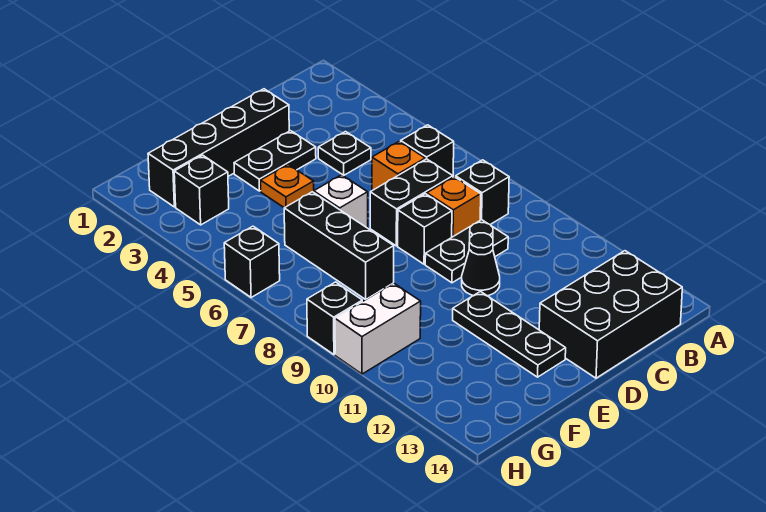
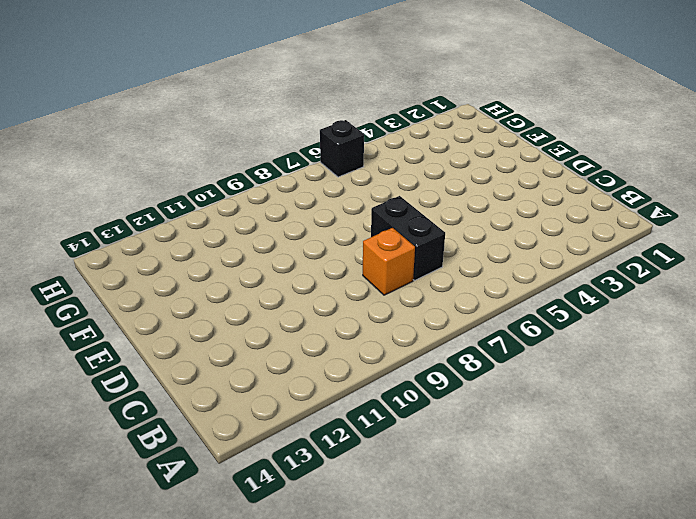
none -> black brick B6 level 1
none -> black brick B8 level 1
none -> black brick B13:D14 level 1

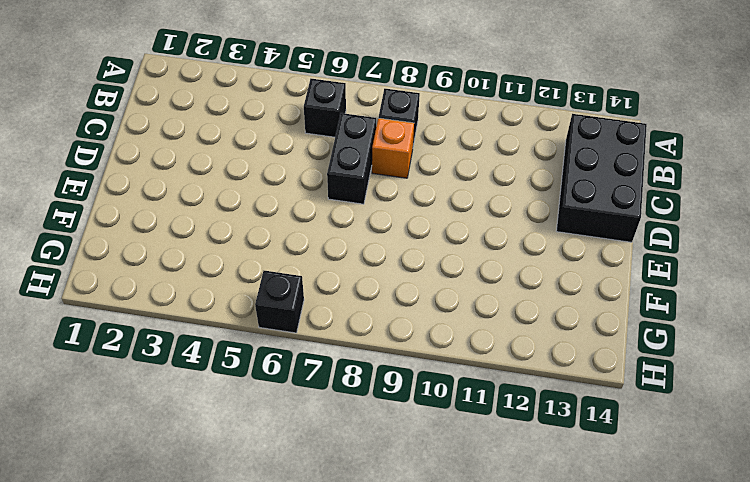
none -> black plate C4 level 1
none -> orange brick C6 level 1
none -> black plate C9:D9 level 1

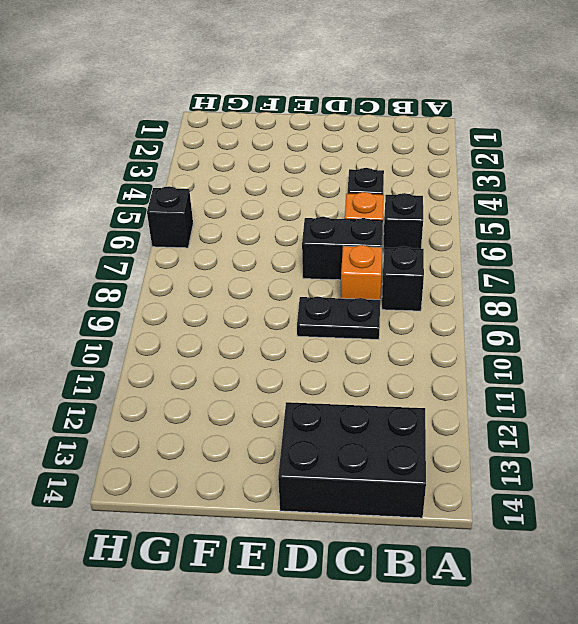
none -> black brick D2:G2 level 1
none -> black plate D3:E3 level 1
none -> black brick D8 level 1

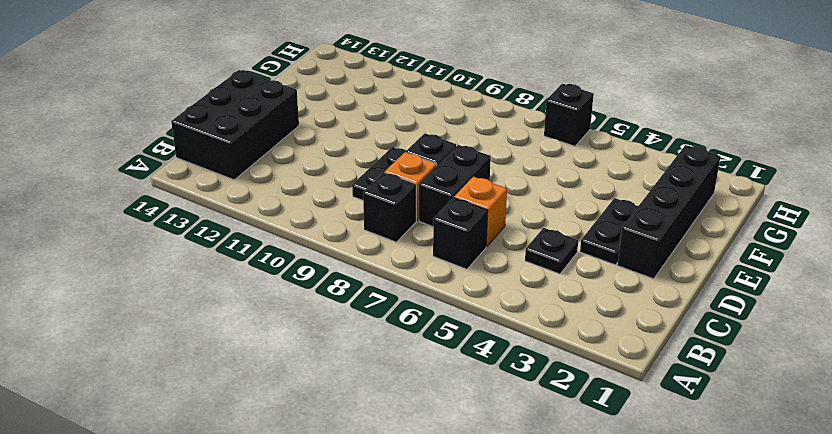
none -> black cone D10 level 1
none -> orange plate E4 level 1
none -> white brick E6 level 1

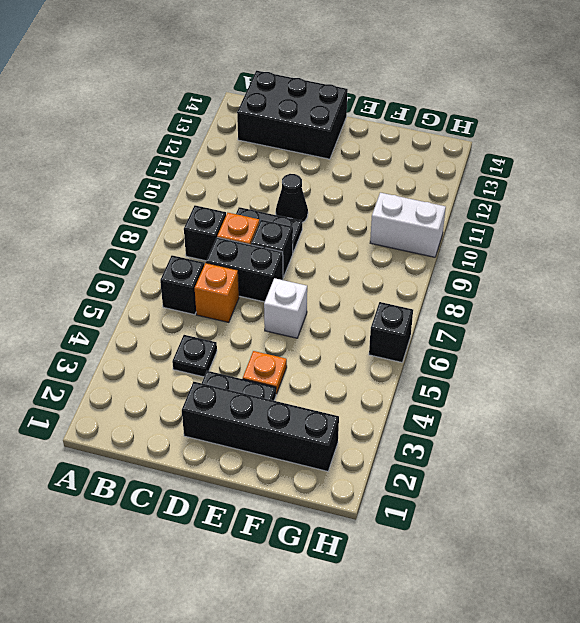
none -> black plate E11:E13 level 1
none -> black brick F6:F8 level 1
none -> black brick G3 level 1

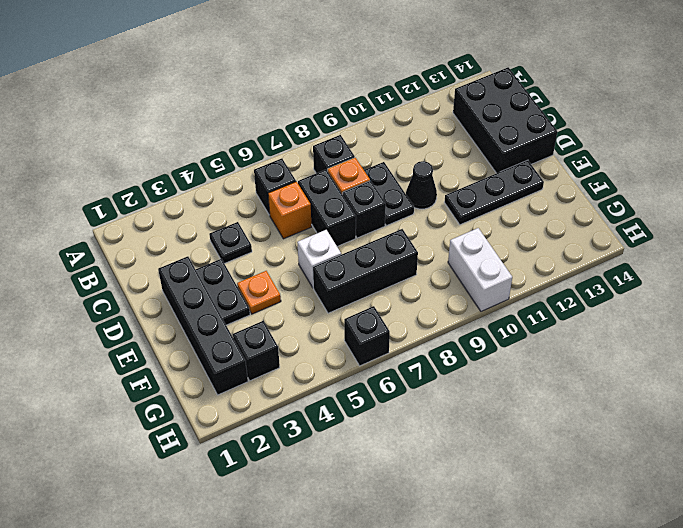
none -> black brick H9 level 1

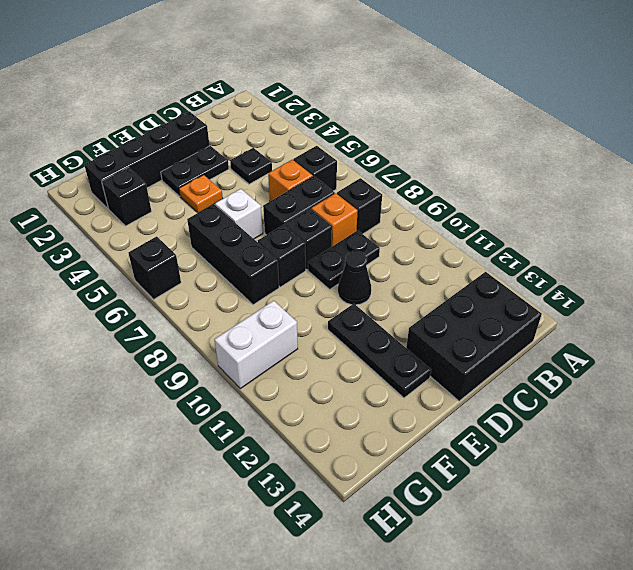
black brick E8 level 1 -> black brick H9 level 1

